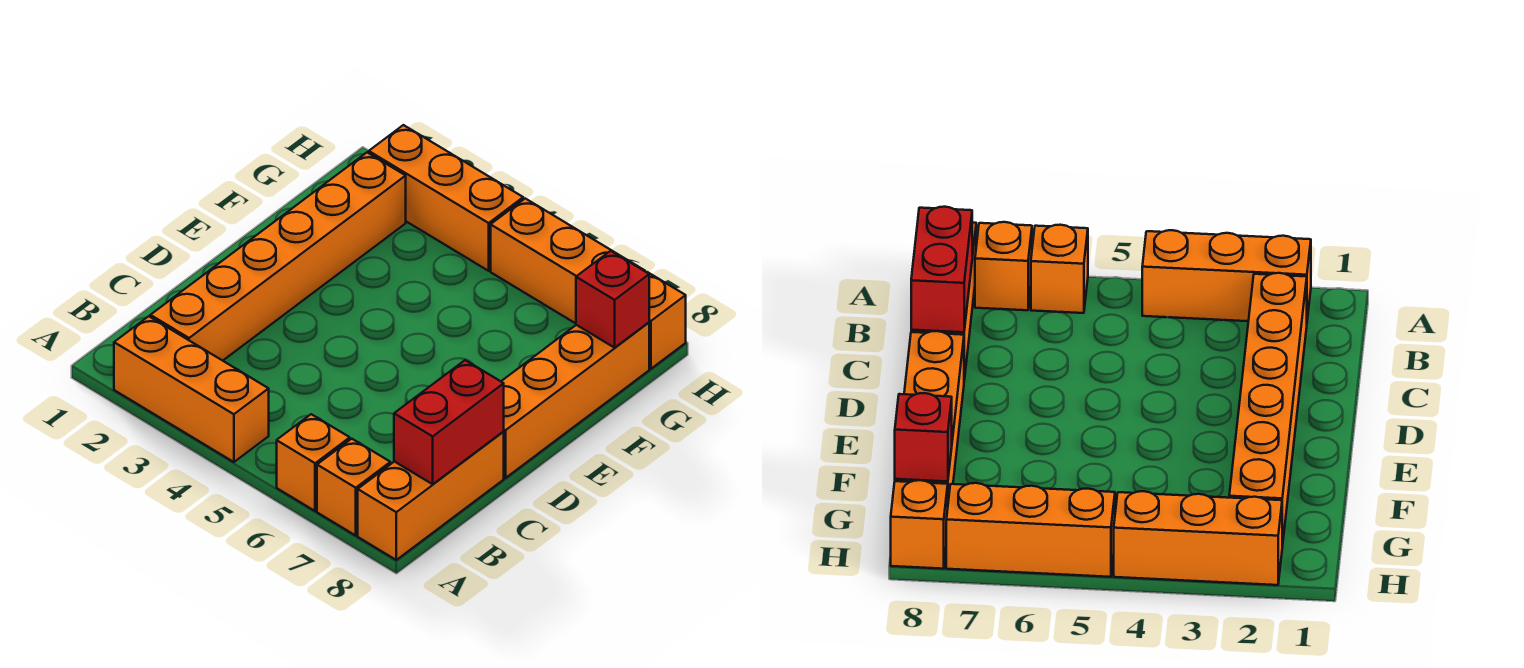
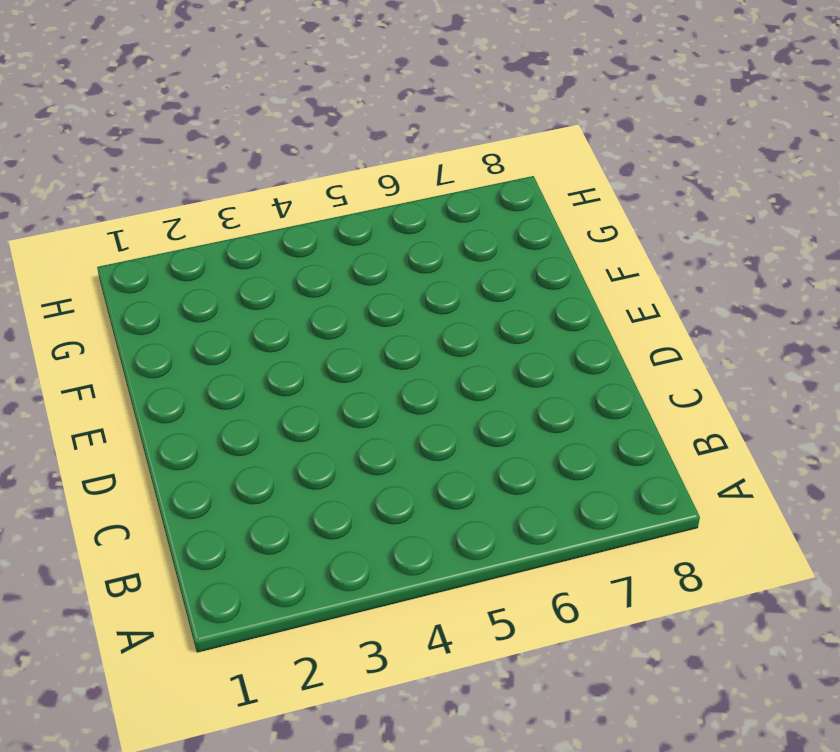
none -> orange brick A2:A4 level 1
none -> orange brick A6 level 1

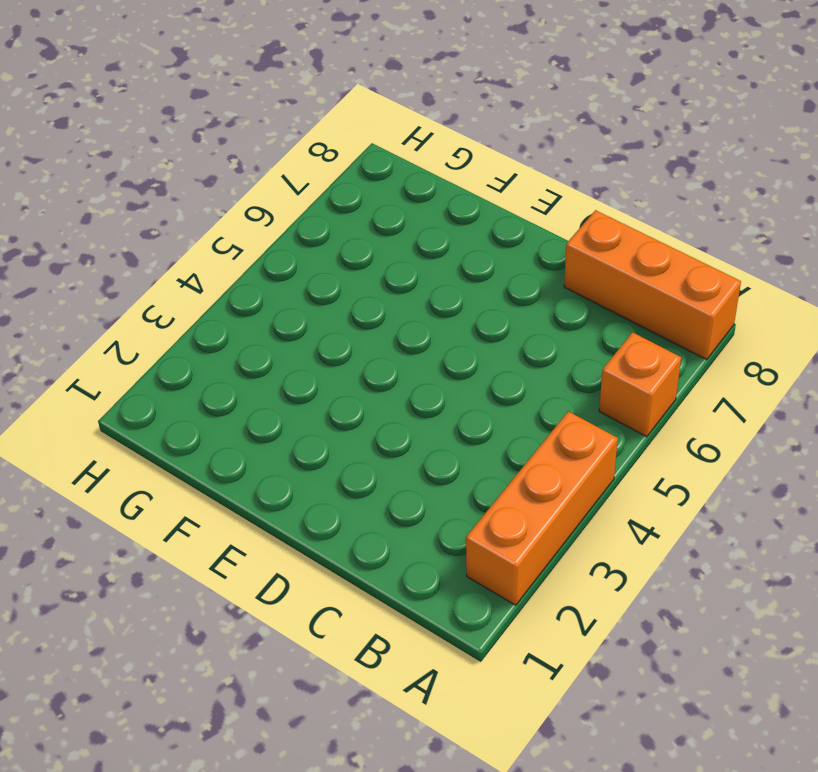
none -> orange brick A7 level 1
none -> orange brick B2:G2 level 1

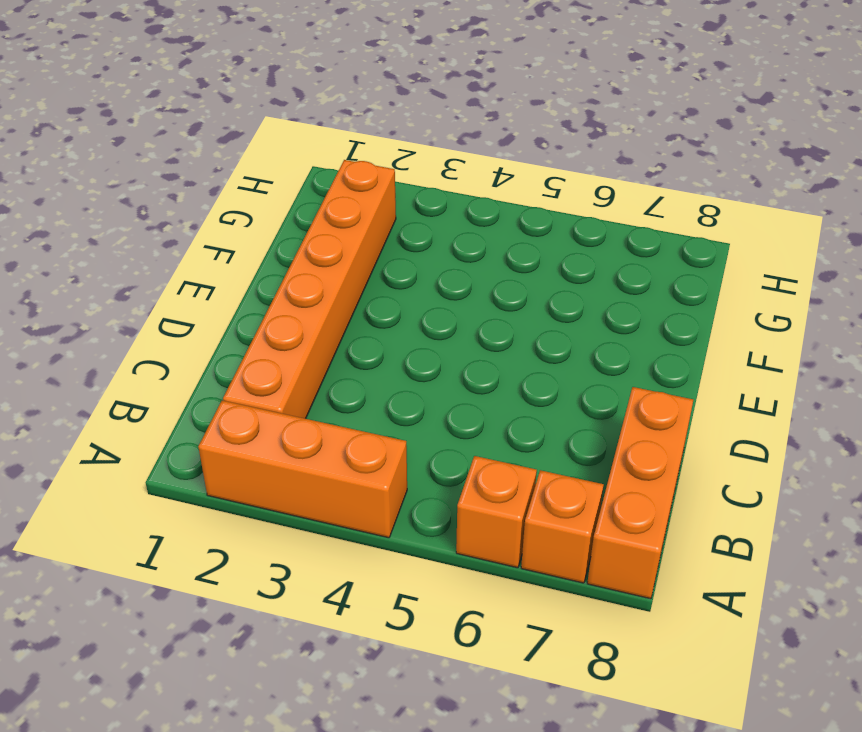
none -> orange brick D8:G8 level 1
none -> orange brick H2:H4 level 1

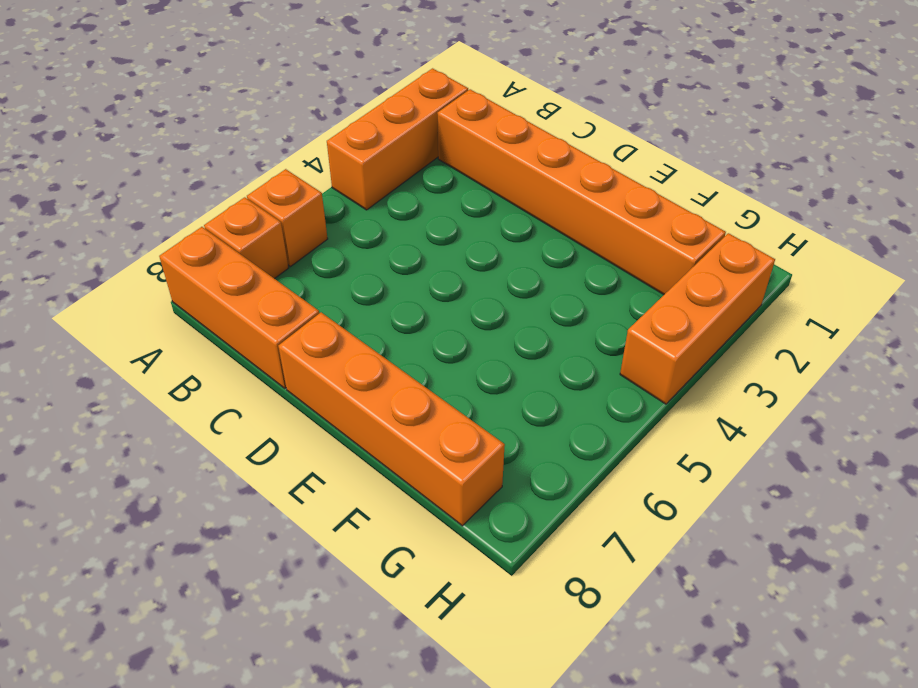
none -> orange brick H5:H7 level 1
none -> orange brick H8 level 1

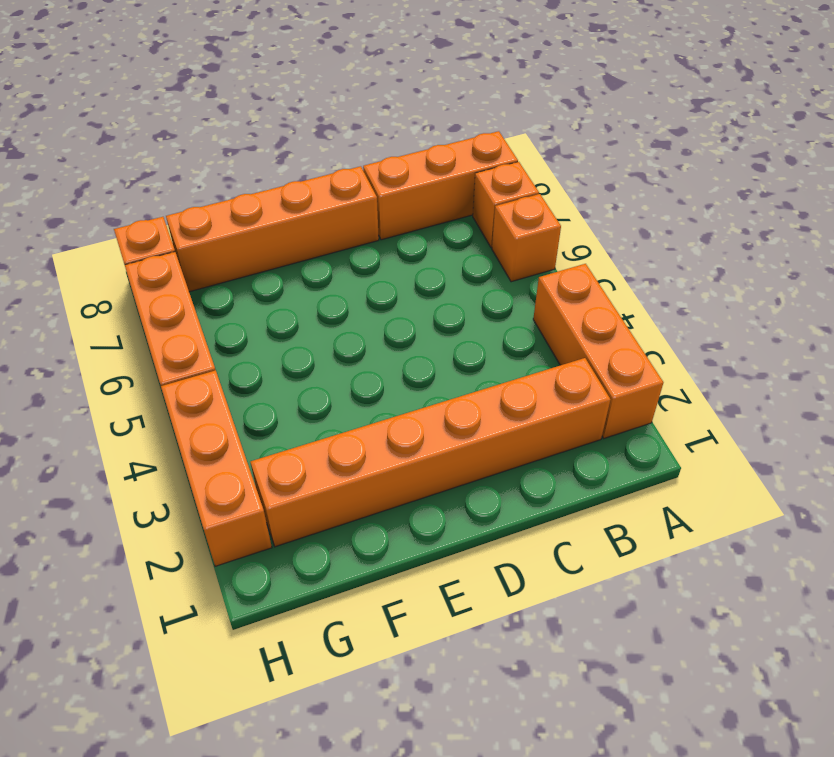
none -> red brick B8:C8 level 2
none -> red brick G8 level 2

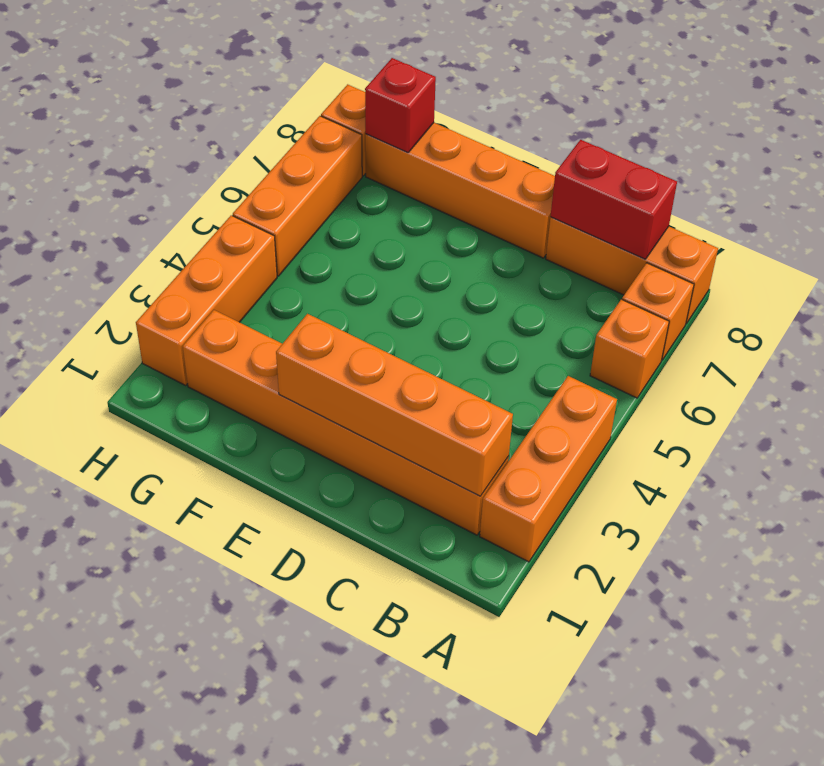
orange brick B2:E2 level 2 -> none

